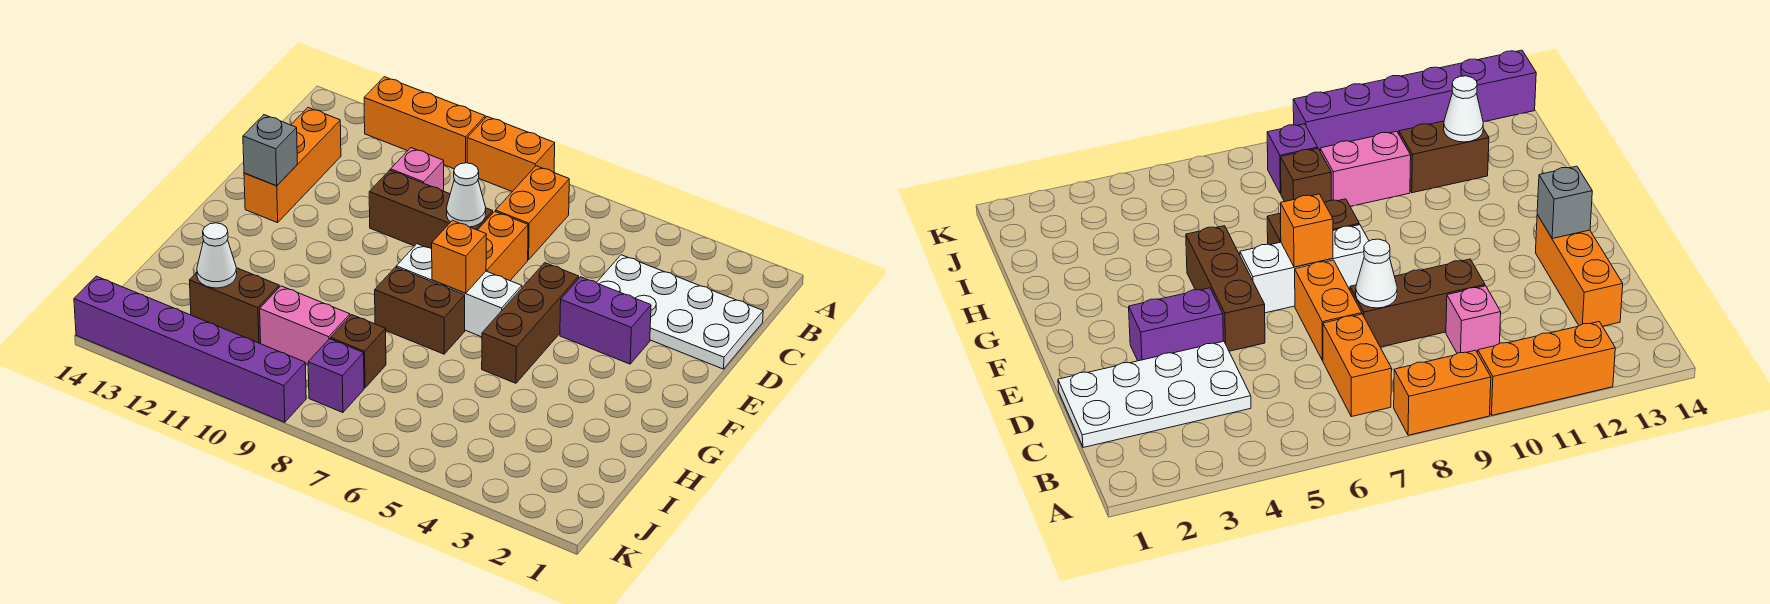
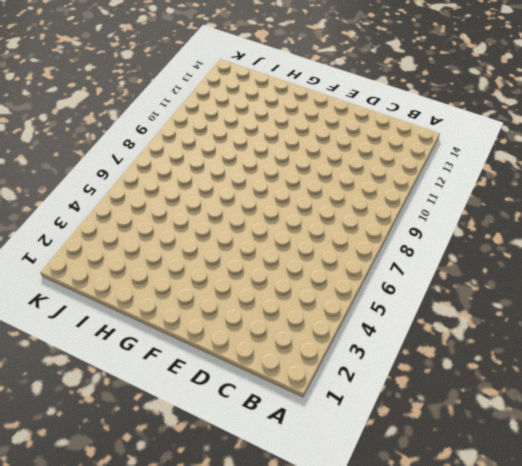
none -> orange brick A8:A9 level 1
none -> orange brick A10:A12 level 1
none -> orange brick B7:C7 level 1

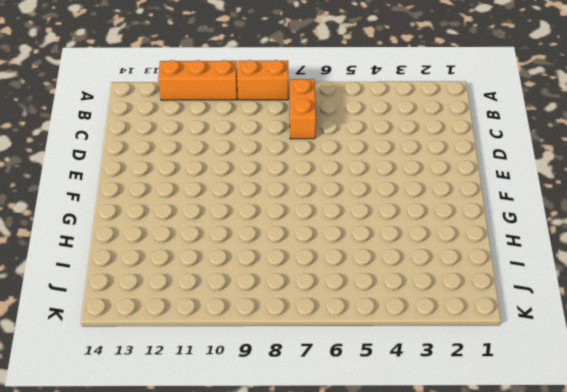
none -> white plate C1:D4 level 1
none -> pink brick C10 level 1
none -> orange brick C13:E13 level 1

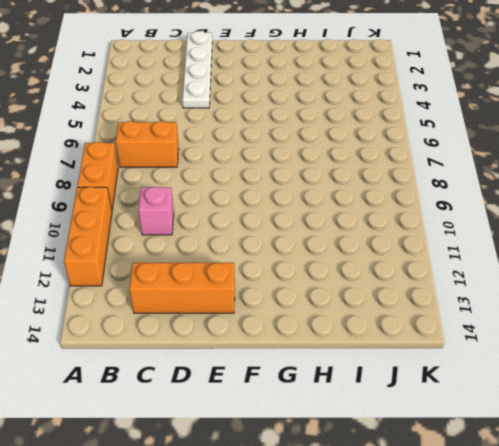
white plate D1:D4 level 1 -> white plate C1:D4 level 1
none -> orange brick D7:E7 level 1
none -> brown brick D8:D10 level 1
none -> purple brick E3:E4 level 1

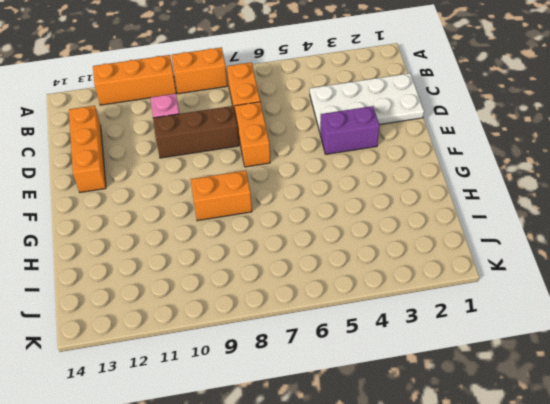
orange brick G8:G9 level 1 -> brown brick G7:G8 level 1
none -> brown brick E5:G5 level 1
none -> white brick F6:F8 level 1
none -> brown brick I8 level 1

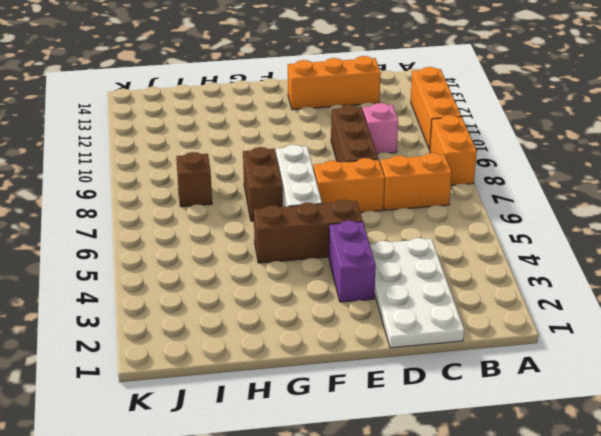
none -> pink brick I9:I10 level 1
none -> brown brick I11:I12 level 1
none -> purple brick J8 level 1

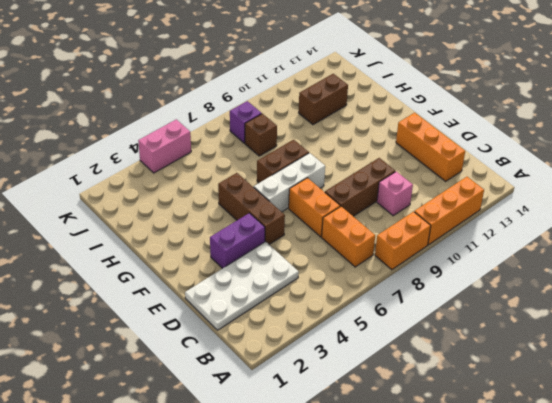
pink brick K4:K5 level 1 -> pink brick I9:I10 level 1
none -> purple brick K9:K14 level 1
none -> white cone D8 level 2
none -> grey brick E13 level 2

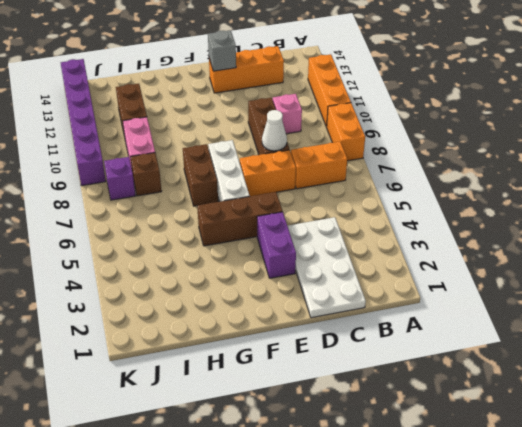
none -> orange brick F7 level 2
none -> white cone I12 level 2

